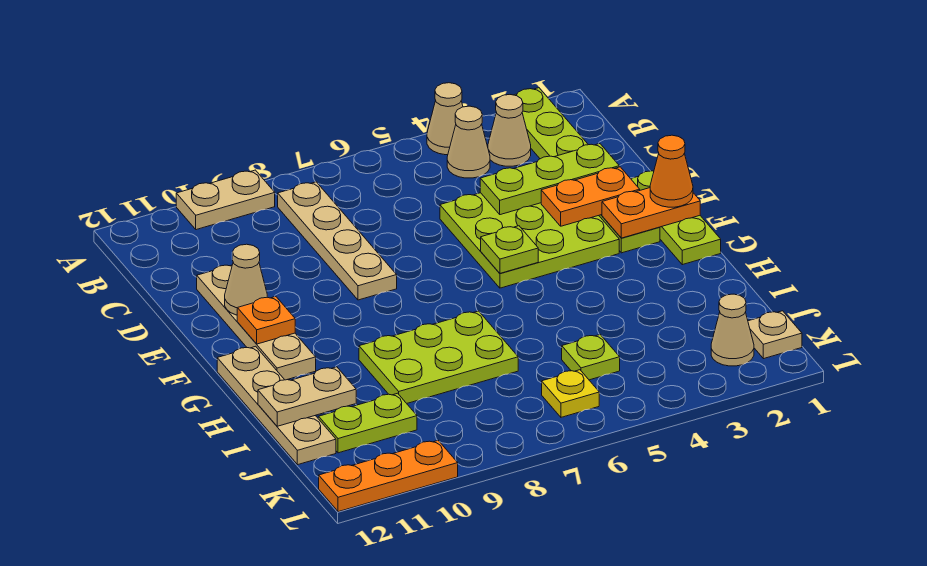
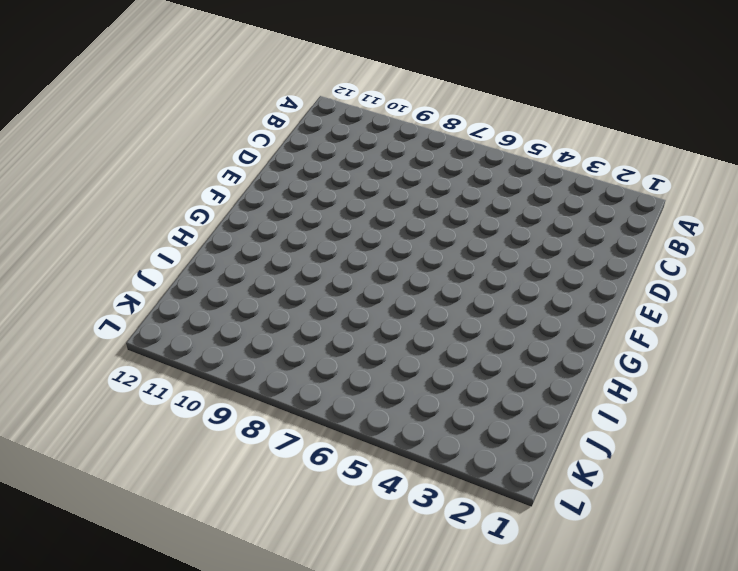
none -> lime plate A2:F2 level 1
none -> tan cone A4 level 1
none -> tan plate A9:A10 level 1

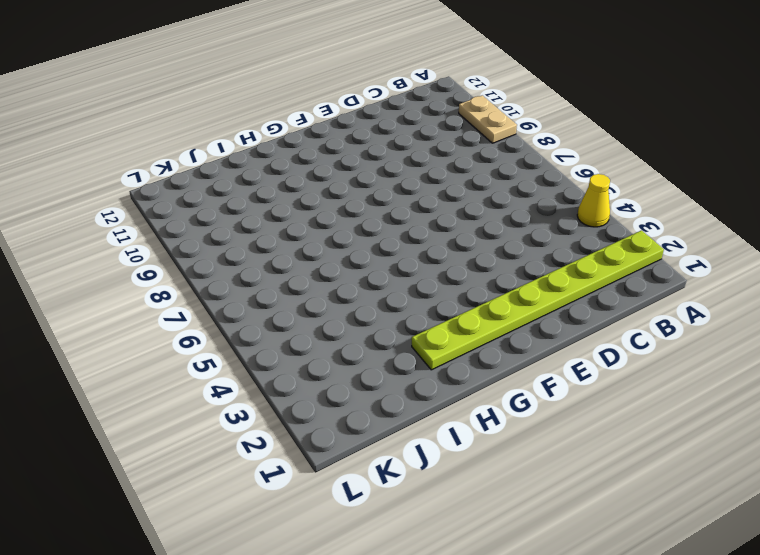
lime plate A2:H2 level 1 -> lime plate A2:F2 level 1
yellow cone A4 level 1 -> tan cone A4 level 1
none -> tan cone B3 level 1
none -> tan cone B4 level 1
none -> tan plate B8:E8 level 1

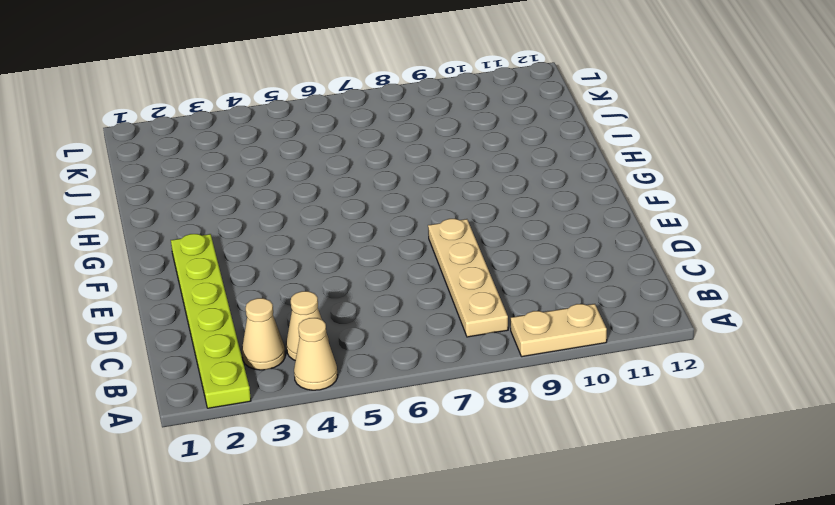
none -> lime plate D3:F5 level 1
none -> tan plate D11:G11 level 1
none -> lime plate E1:G1 level 1

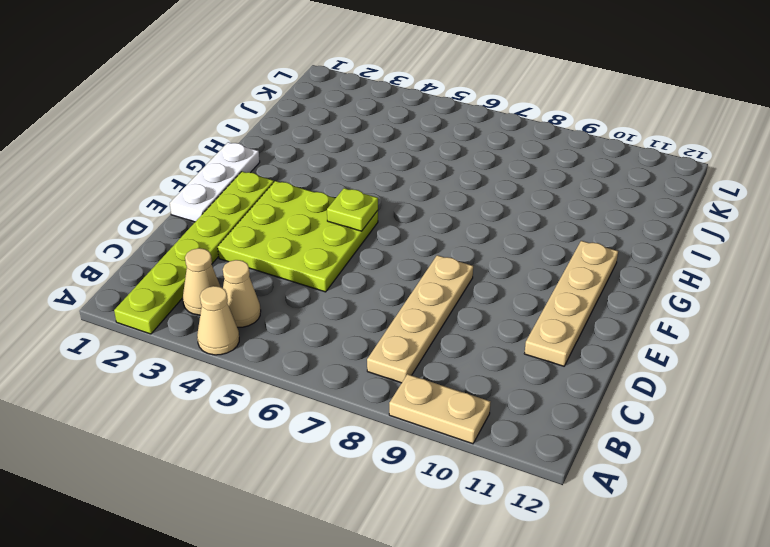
white plate E1:G1 level 1 -> lime plate E1:G1 level 1
none -> tan plate G12:J12 level 1
none -> lime plate H7:I9 level 1
none -> lime plate J5 level 1

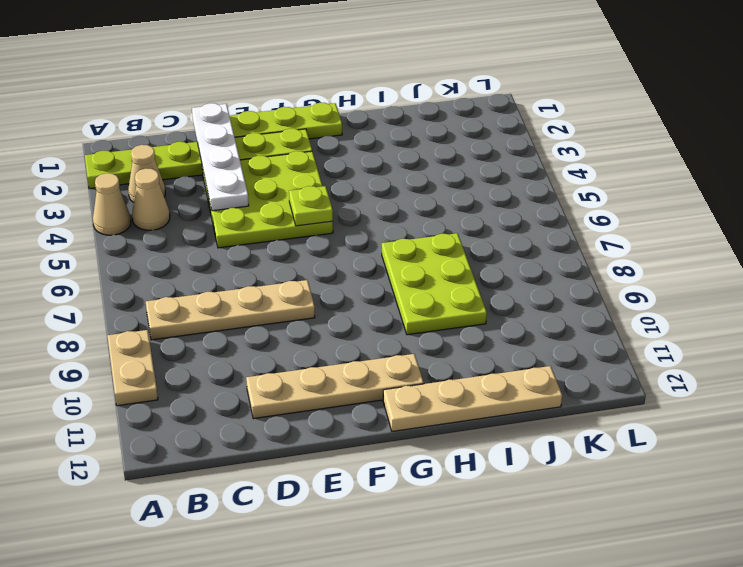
white plate D1:D4 level 2 -> lime plate D2:D4 level 2
none -> lime plate J5 level 1
none -> lime plate J10:J11 level 1
none -> tan plate K1 level 1

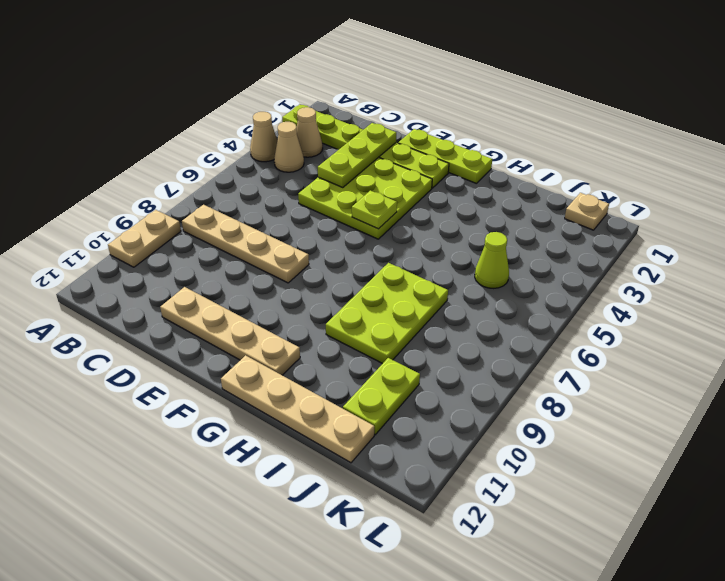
lime cone J5 level 1 -> lime plate J5 level 1
none -> tan cone K2 level 1
none -> yellow plate K6 level 1
none -> orange plate L10:L12 level 1

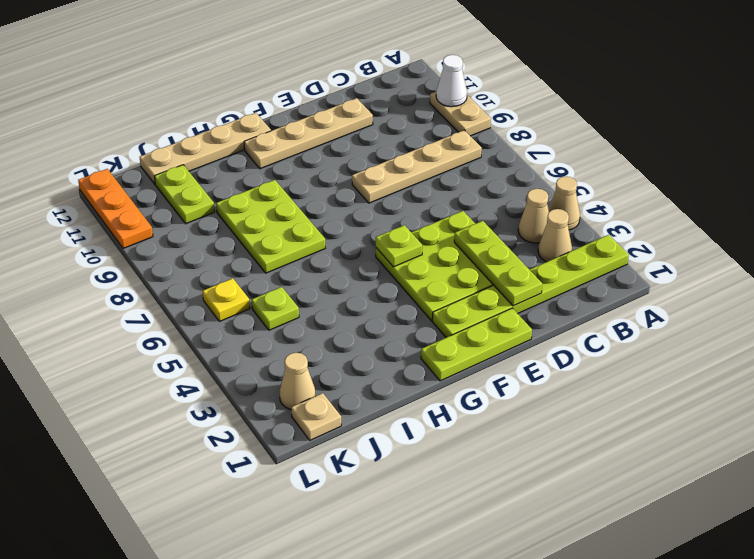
white cone A10 level 2 -> none
none -> orange plate E2:E3 level 2
none -> tan cone E11 level 2
none -> orange plate F1:F2 level 2

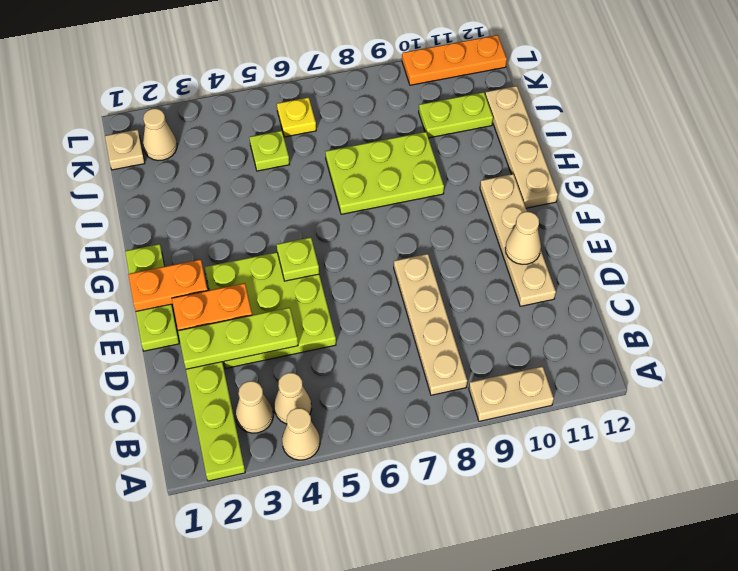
none -> orange plate F11 level 2
none -> tan plate I11:I12 level 2
none -> orange cone F1 level 3

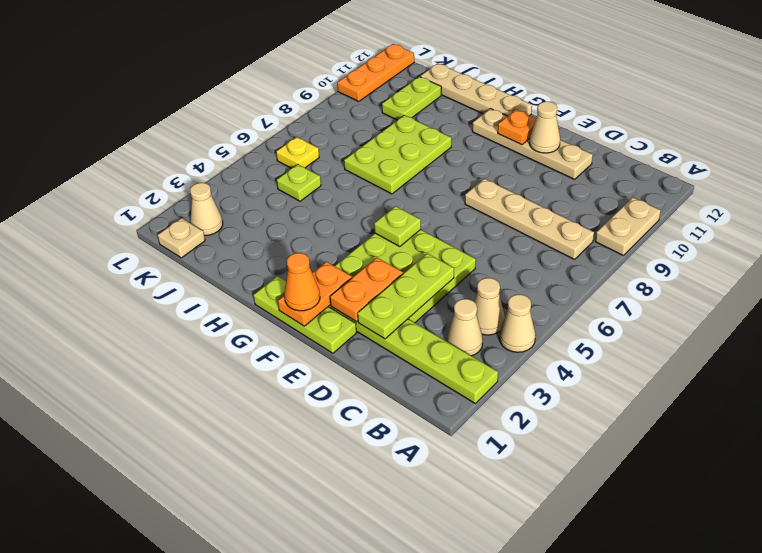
none -> tan plate I11:I12 level 2

